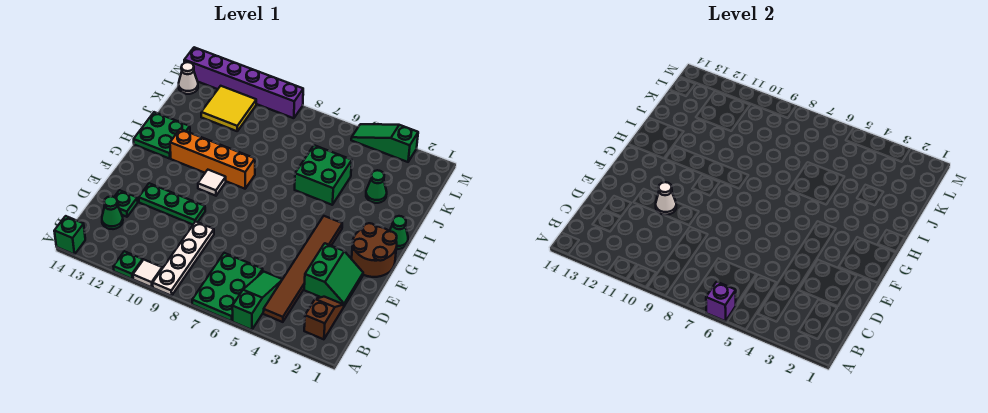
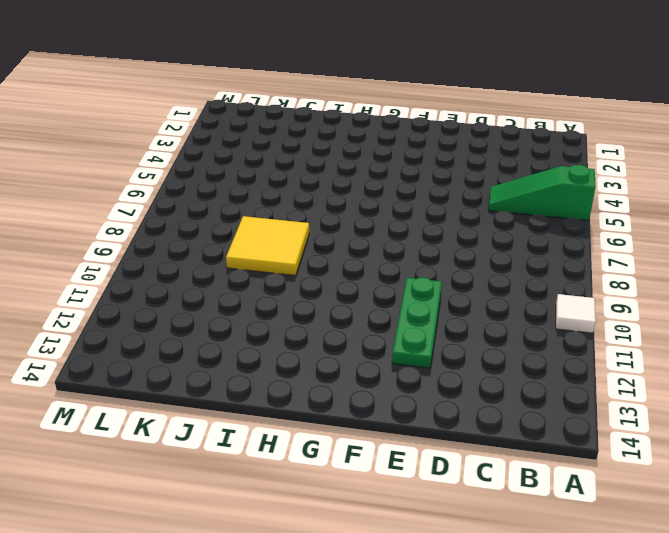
yellow tile I8:J9 level 1 -> yellow tile K11:L12 level 1
none -> green plate A6:C7 level 1
none -> white plate A9:D9 level 1
none -> green plate A11 level 1

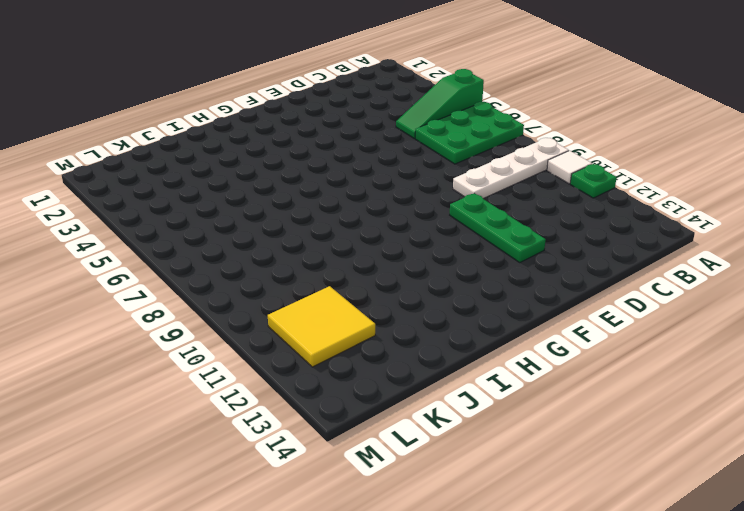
none -> green brick A14 level 1
none -> brown slope B2:C2 level 1 top B
none -> brown tile B4:G4 level 1

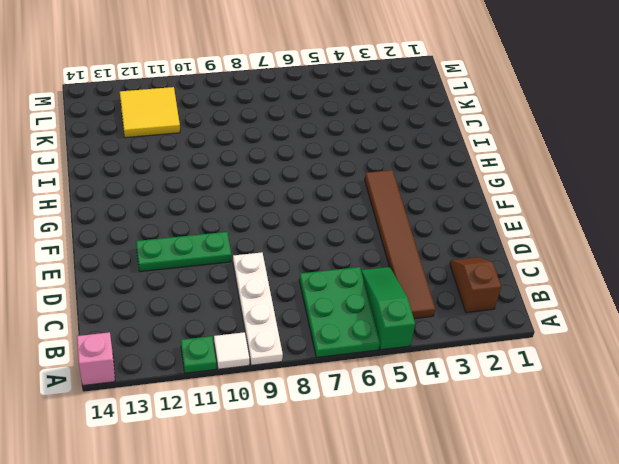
pink brick A14 level 1 -> green brick A14 level 1
none -> green cone C13 level 1
none -> green slope D2:E3 level 1 top 3
none -> green plate D13 level 1

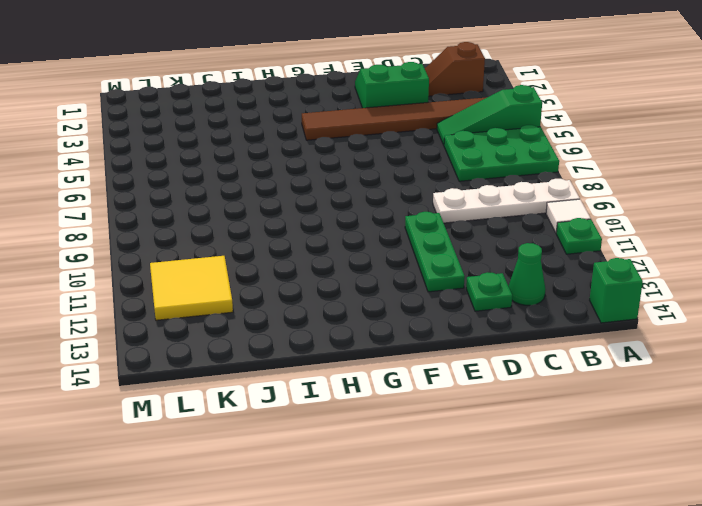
none -> brown round brick F1:G2 level 1
none -> white tile G10 level 1
none -> green cone H1 level 1

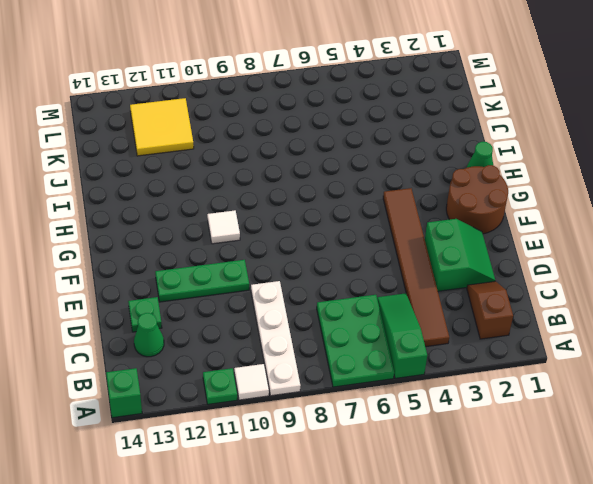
none -> orange brick H9:H12 level 1
none -> green plate H13:I14 level 1
none -> green brick I5:J6 level 1

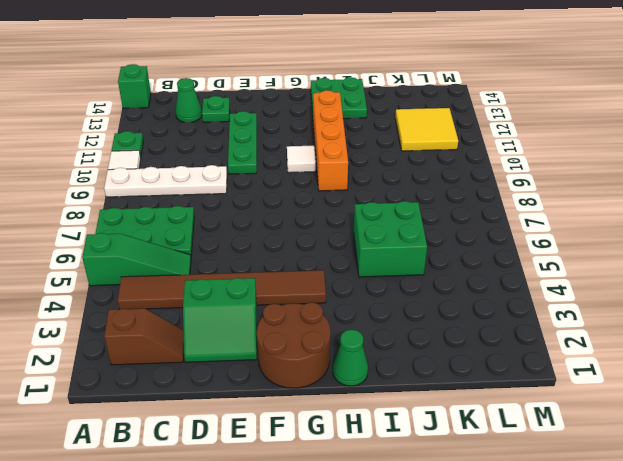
none -> green cone J3 level 1
none -> white cone L14 level 1
none -> green slope M3:M5 level 1 top 3

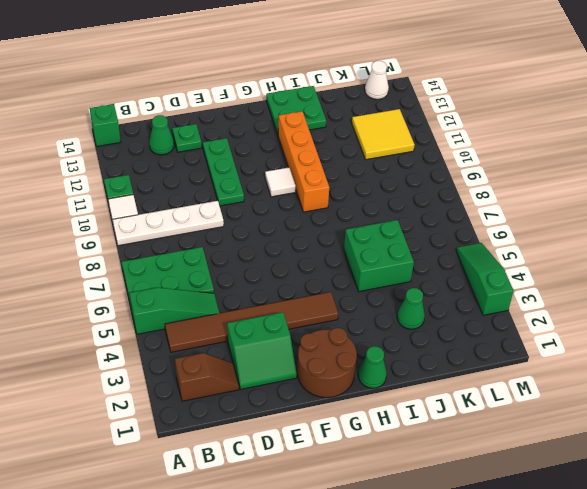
none -> purple brick M9:M14 level 1
none -> purple brick A6 level 2
none -> white cone E11 level 2

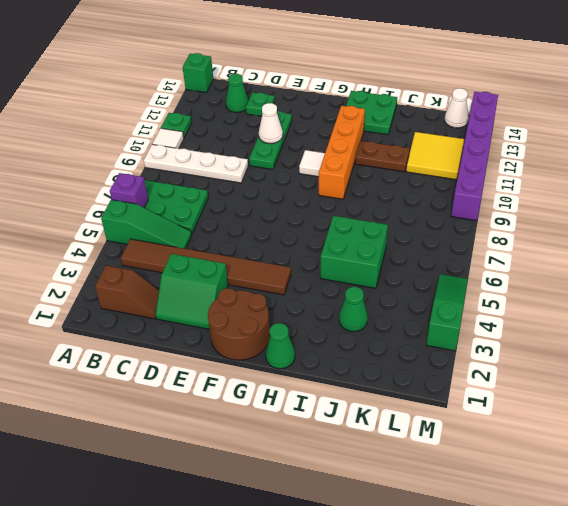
brown plate I11:J11 level 1 -> none

